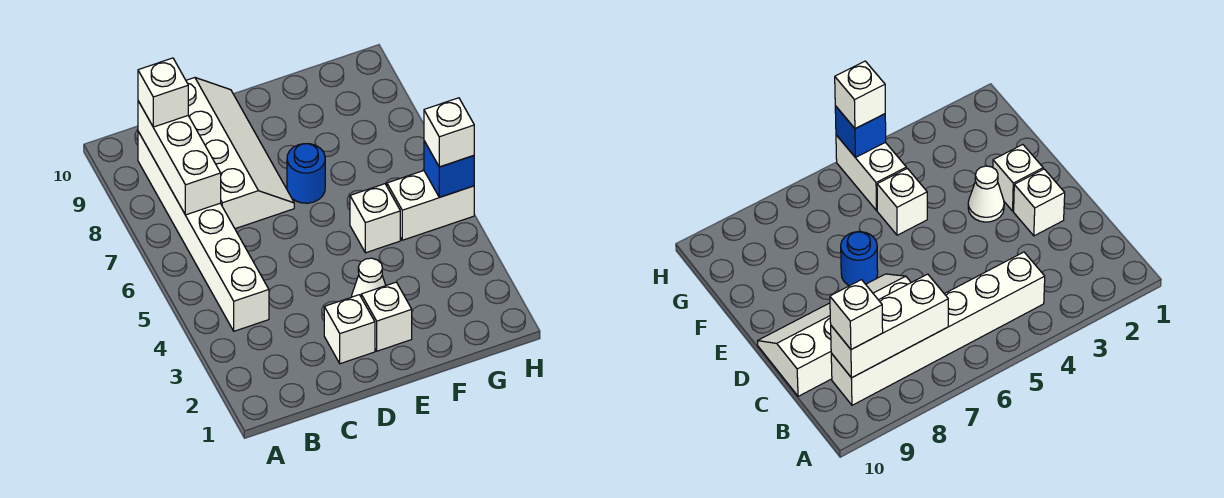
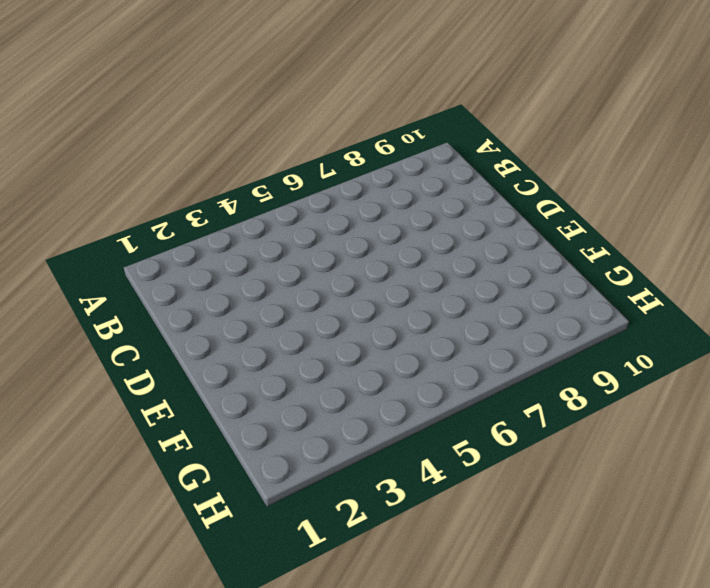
none -> white brick B4:B9 level 1
none -> white slope C7:D10 level 1 top C
none -> white brick D2 level 1

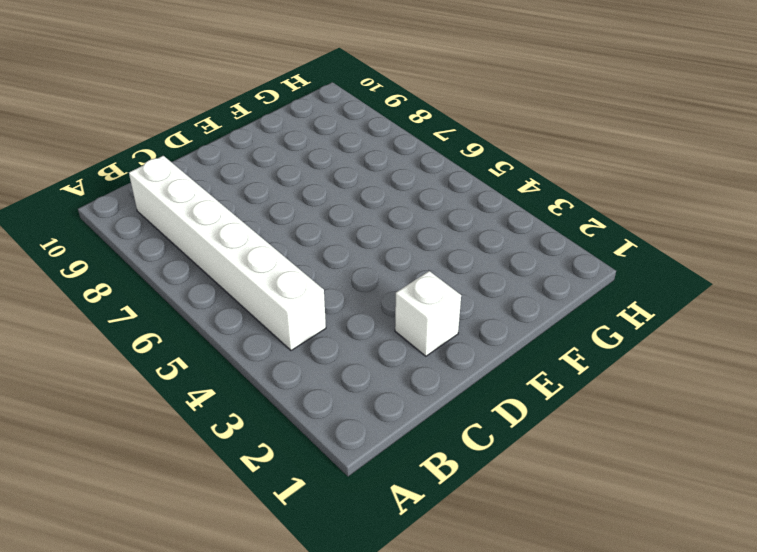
none -> white slope C7:D10 level 1 top C
none -> white brick E2 level 1
none -> white cone E3 level 1

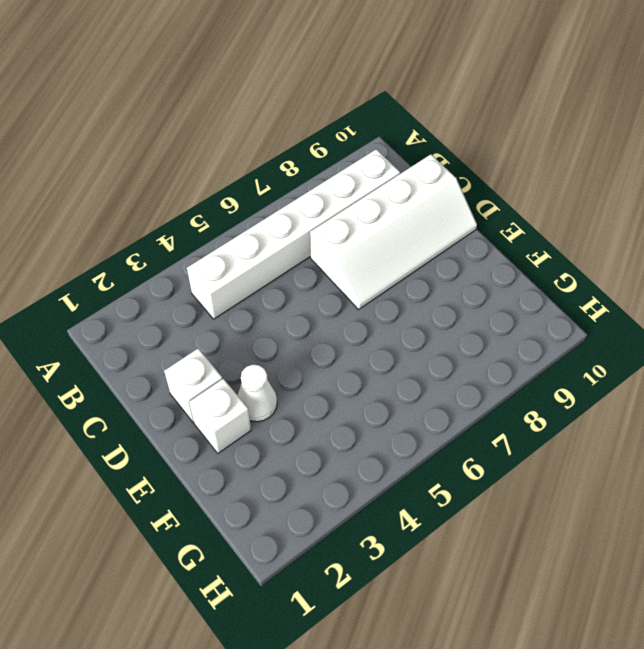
none -> blue round brick E7 level 1
none -> white brick F5 level 1
none -> white brick G5:H5 level 1

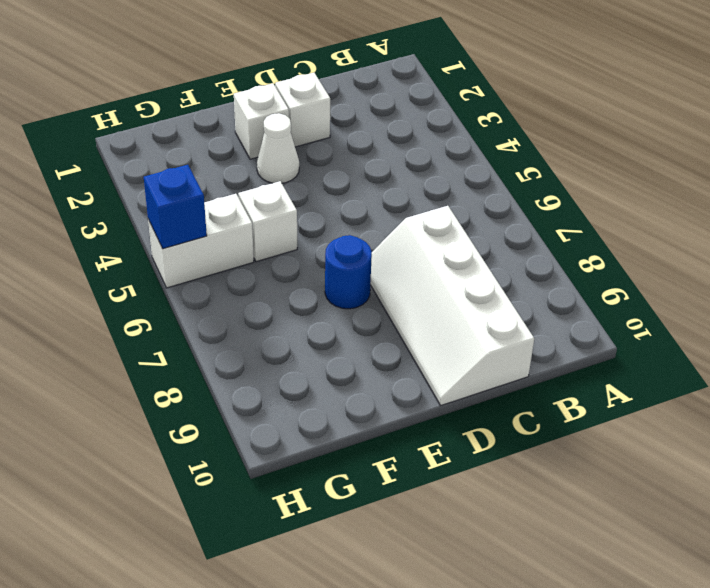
none -> white brick B4:B9 level 1
none -> white brick B7:B9 level 2
none -> white brick B9 level 3

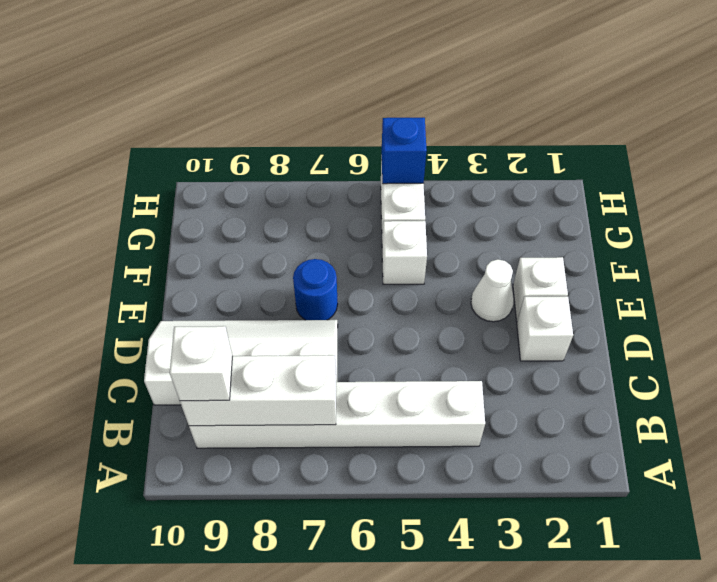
none -> white brick H5 level 3

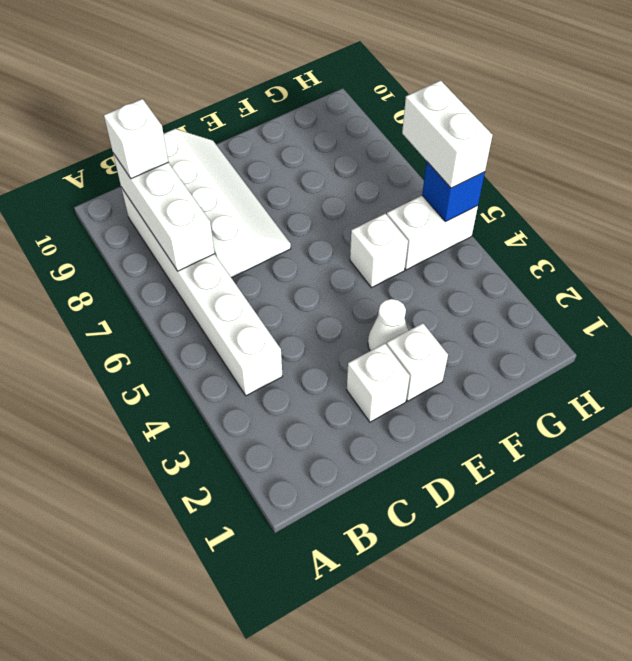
white brick H5:H6 level 3 -> white brick H5 level 3
none -> blue round brick E7 level 1

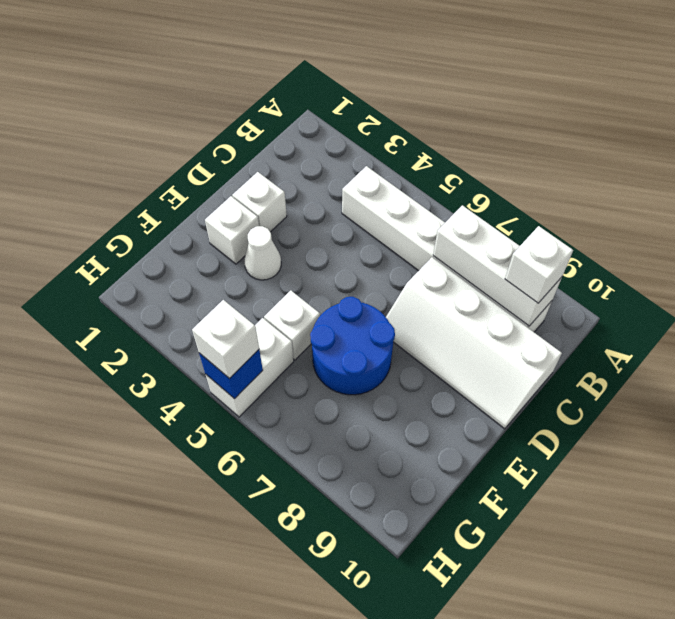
blue round brick E6:F7 level 1 -> blue round brick E7 level 1

